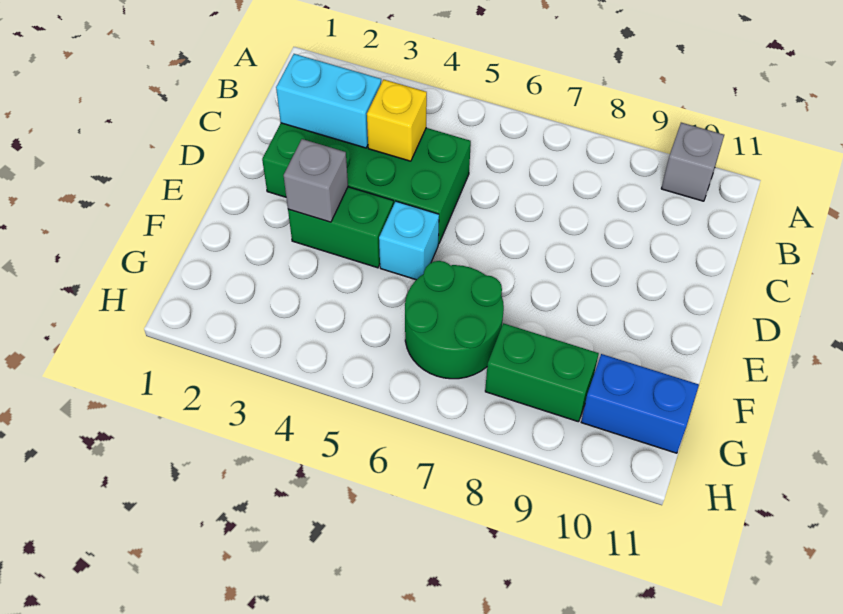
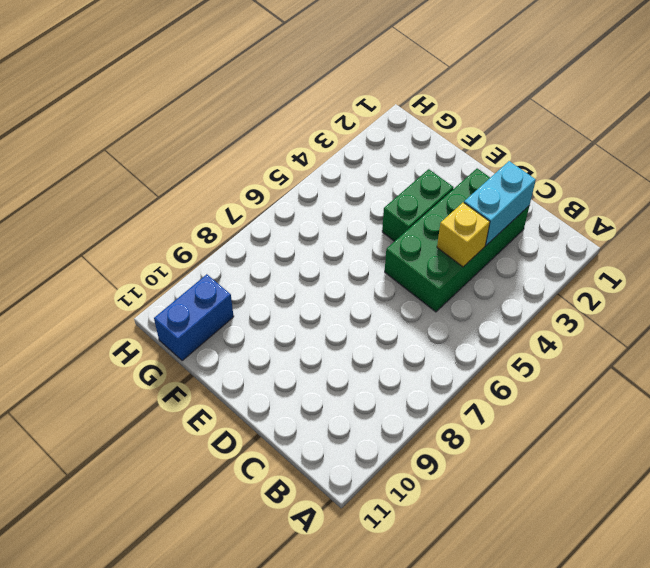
none -> grey brick A10 level 1
none -> cyan brick E5 level 1

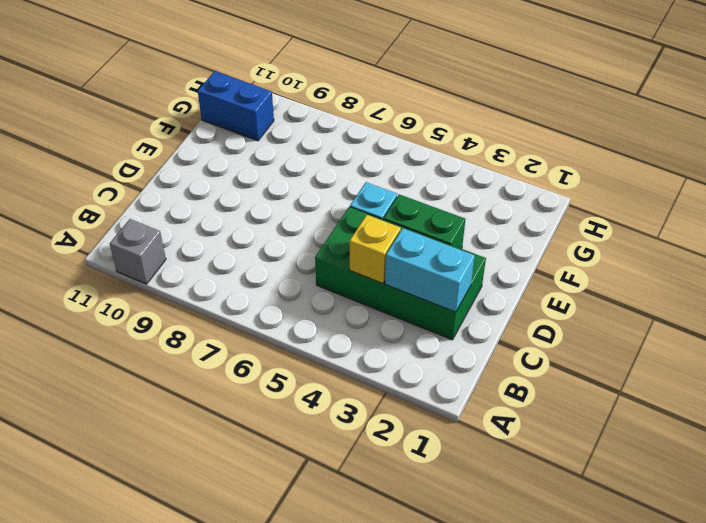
none -> green round brick F6:G7 level 1
none -> green brick G8:G9 level 1

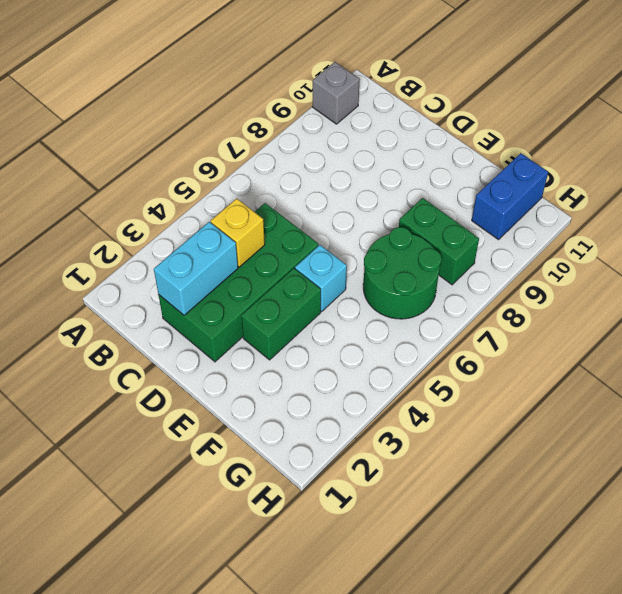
green brick F8:G8 level 1 -> green brick G8:G9 level 1
none -> grey brick E3 level 2

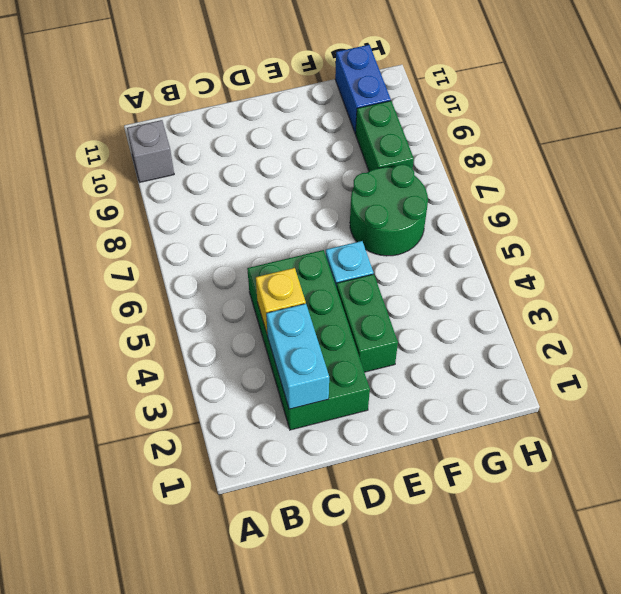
none -> grey brick E3 level 2

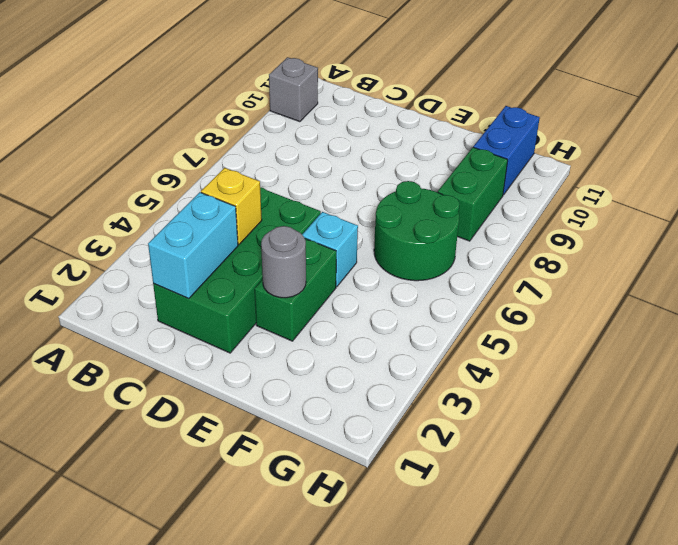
grey round brick E3 level 2 -> grey brick E3 level 2

